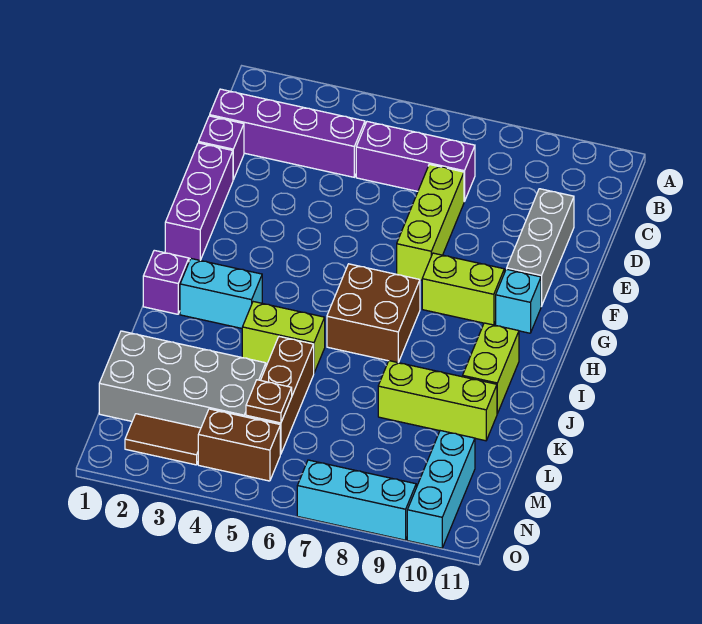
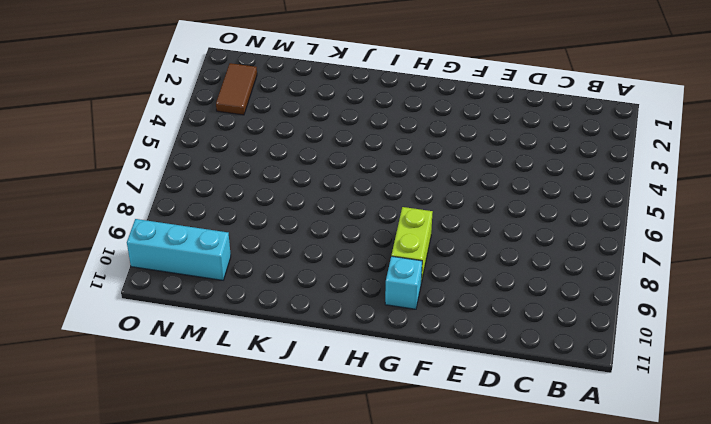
none -> purple brick C1:C4 level 1
none -> purple brick C5:C7 level 1
none -> purple brick D1 level 1

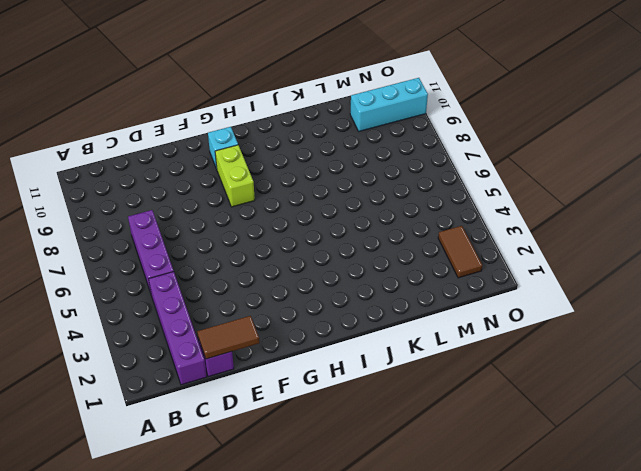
brown tile D1:E1 level 2 -> none
none -> lime brick D7:F7 level 1
none -> grey brick D10:F10 level 1
none -> purple brick E1:G1 level 1

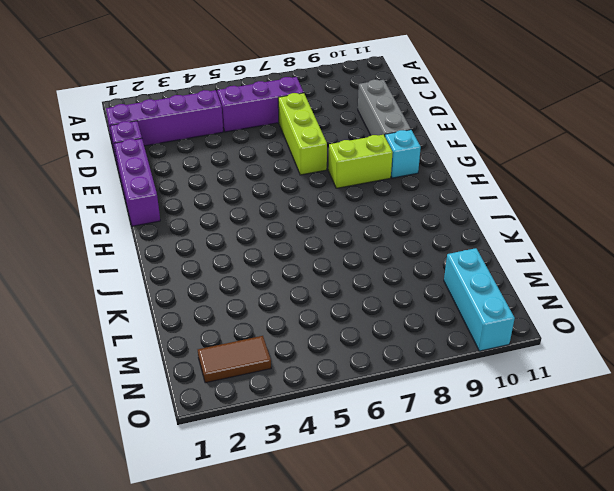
none -> brown brick H6:I7 level 1
none -> purple brick I1 level 1
none -> cyan brick I2:I3 level 1

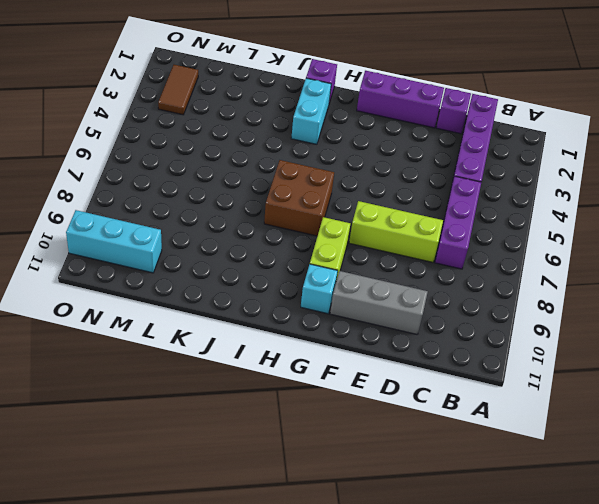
none -> lime brick I10:J10 level 1
none -> lime brick J4:J5 level 1
none -> brown brick K5:M5 level 1

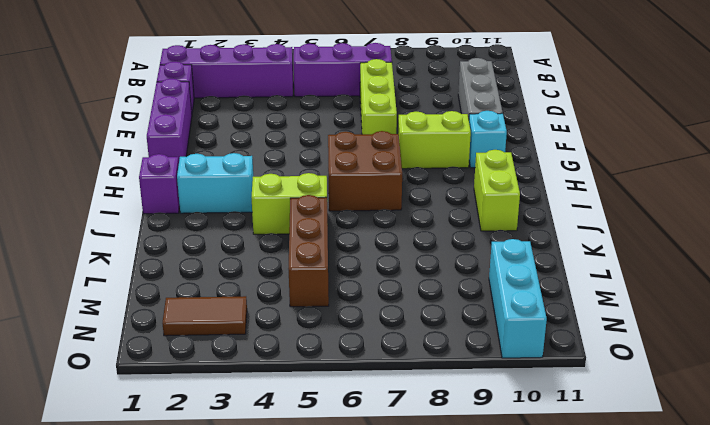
none -> lime brick K8:K10 level 1
none -> grey brick L1:M4 level 1
none -> brown brick N4:N5 level 1

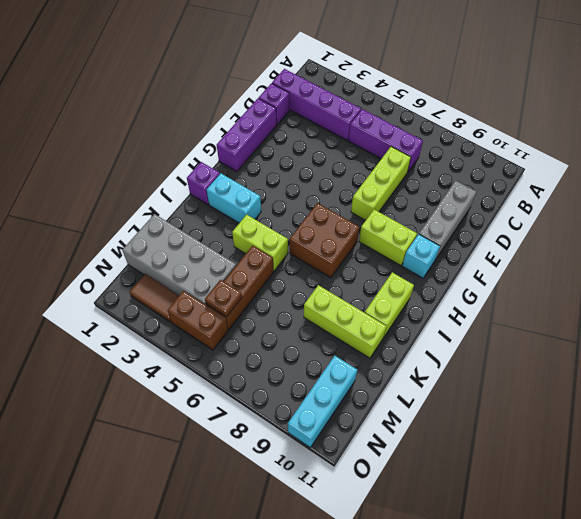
none -> cyan brick O7:O9 level 1

